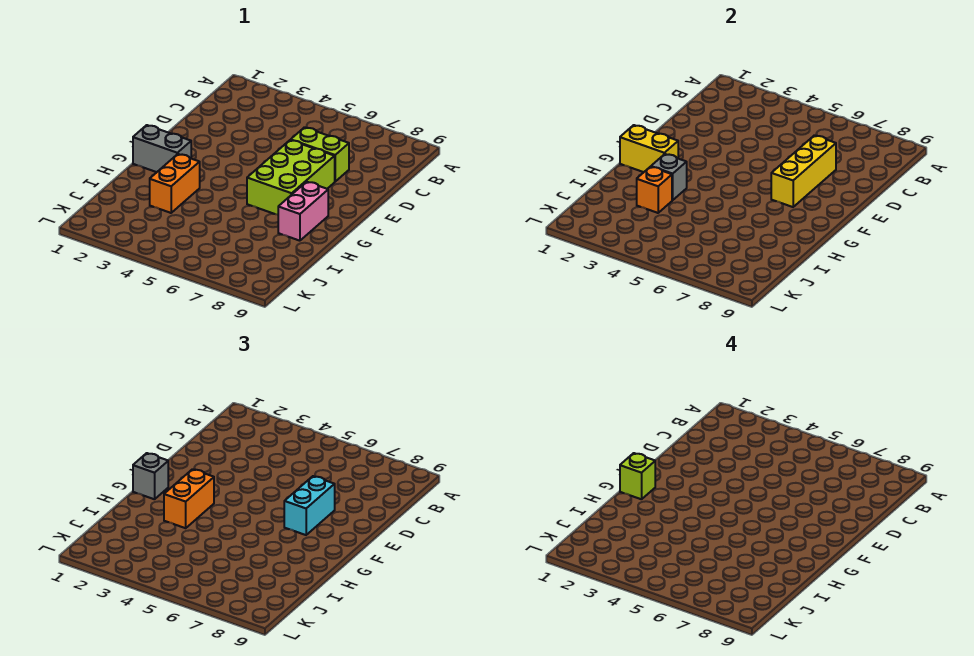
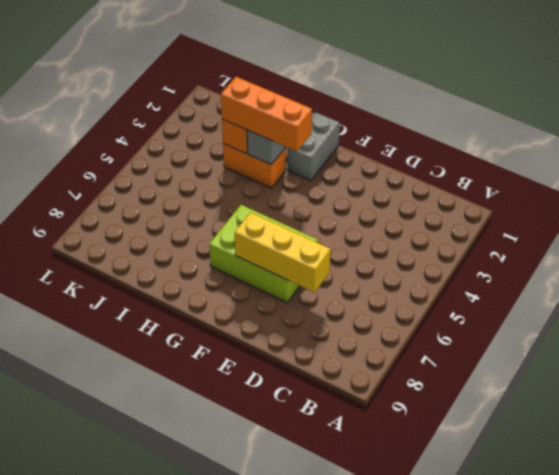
orange brick G3:I3 level 3 -> orange brick G3:H3 level 3
none -> lime brick D6:D7 level 1
none -> pink brick G8:H8 level 1
none -> yellow brick G1:G2 level 2

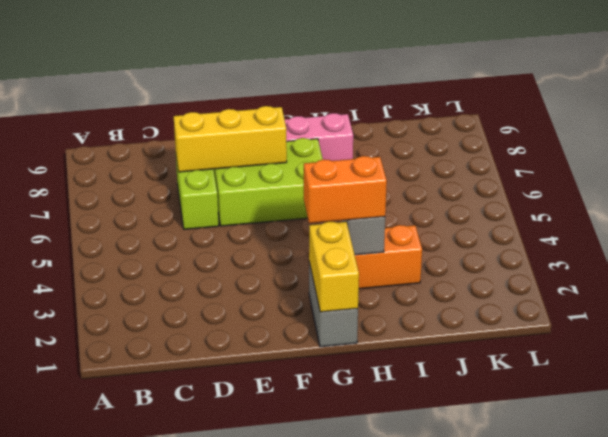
none -> orange brick I3 level 2
none -> cyan brick E7:F7 level 3
none -> grey brick G1 level 3

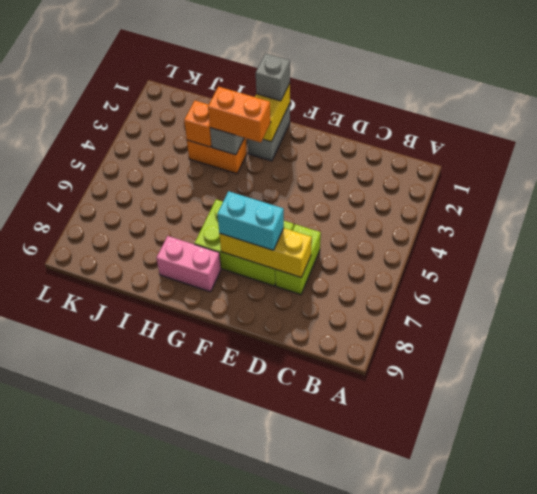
none -> lime brick G1 level 4

